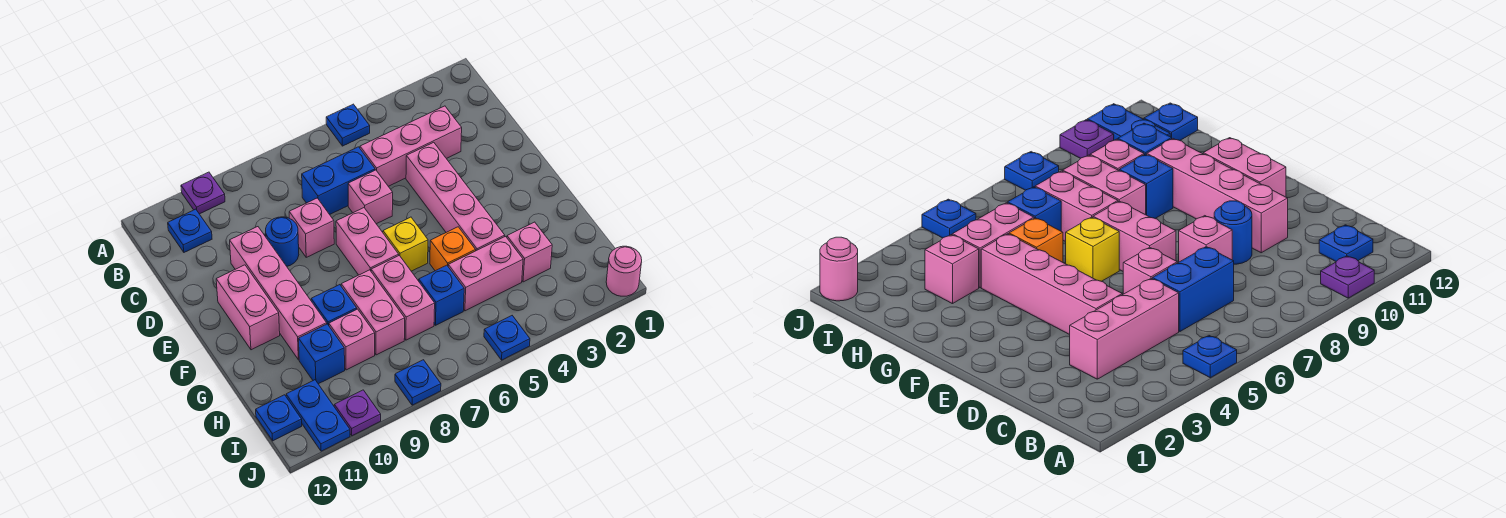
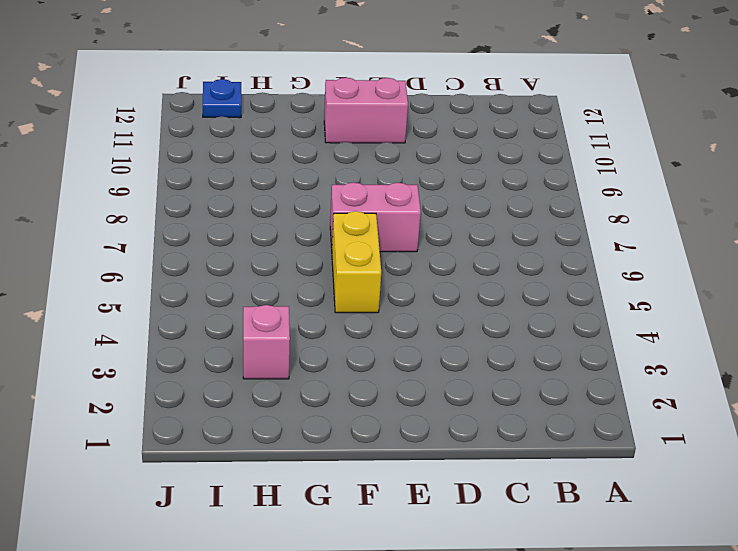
yellow brick F5:F6 level 1 -> yellow brick F6 level 1
none -> blue plate A5 level 1
none -> purple plate A10 level 1
none -> blue plate B11 level 1

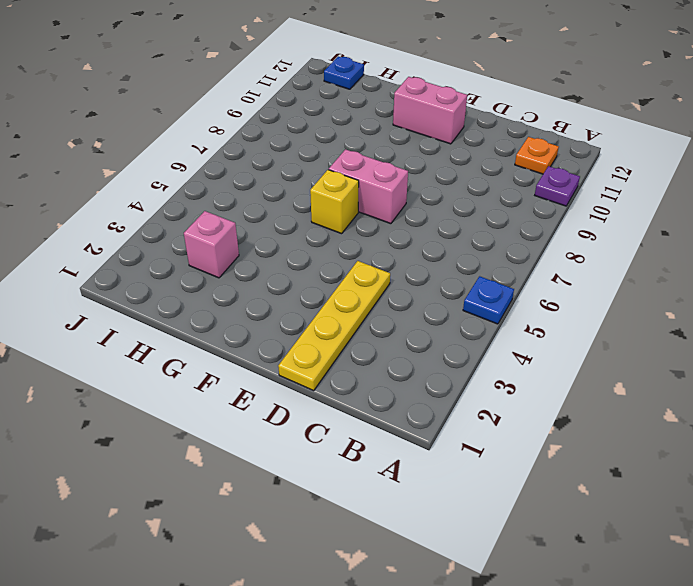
orange plate B11 level 1 -> blue plate B11 level 1
yellow plate D1:D4 level 1 -> pink brick D4:G4 level 1
none -> pink brick C3:C5 level 1
none -> blue brick C6:C7 level 1
none -> pink brick D6 level 1

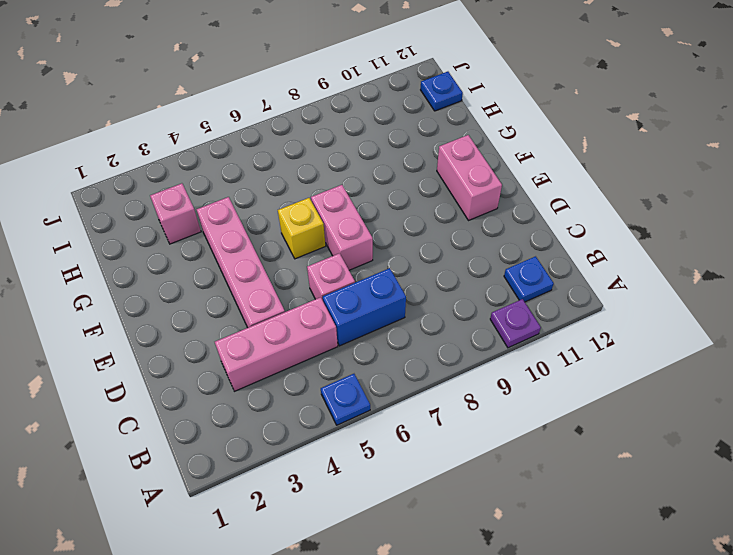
none -> pink brick D8 level 1
none -> blue round brick D9 level 1
none -> pink brick D10:G10 level 1

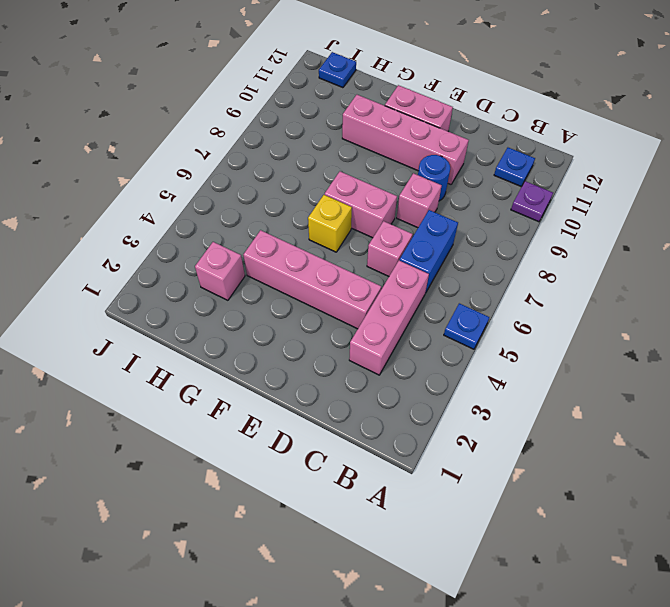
none -> orange brick G5 level 1
none -> pink brick G7:H7 level 1
none -> pink brick G8:H8 level 1

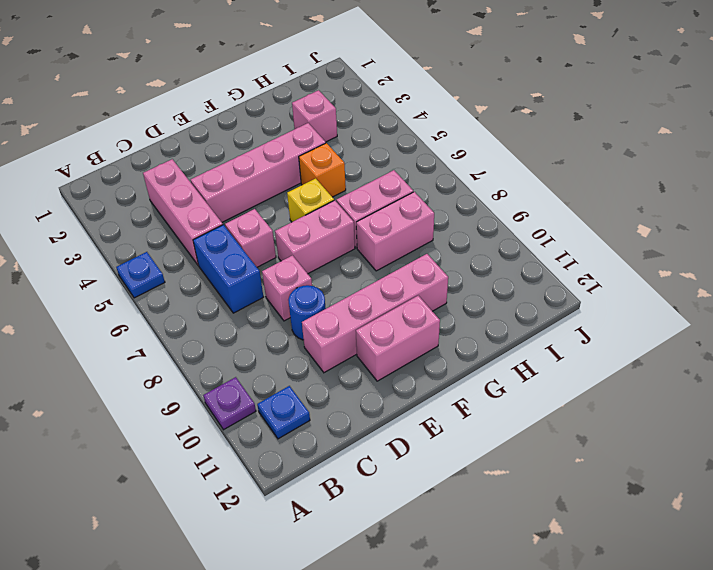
none -> blue brick G9 level 1
none -> pink brick H4:H5 level 1
none -> blue brick H6 level 1

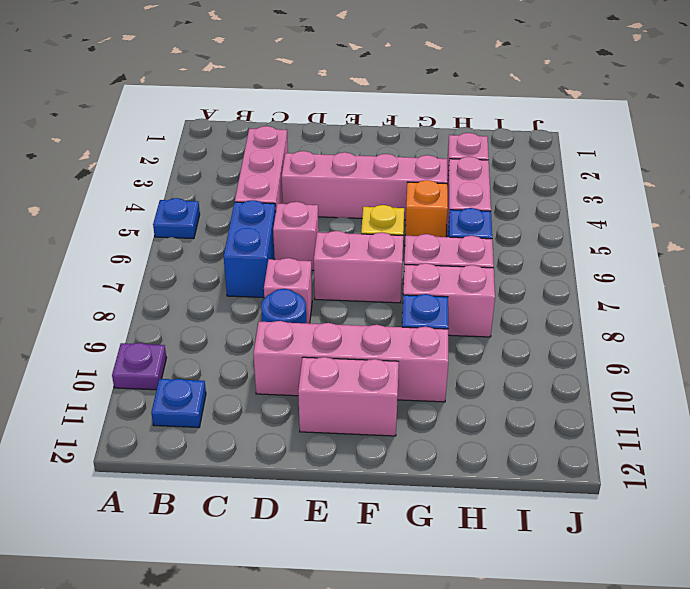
none -> pink brick H9 level 1
none -> blue brick H10 level 1
none -> blue plate I11:J11 level 1

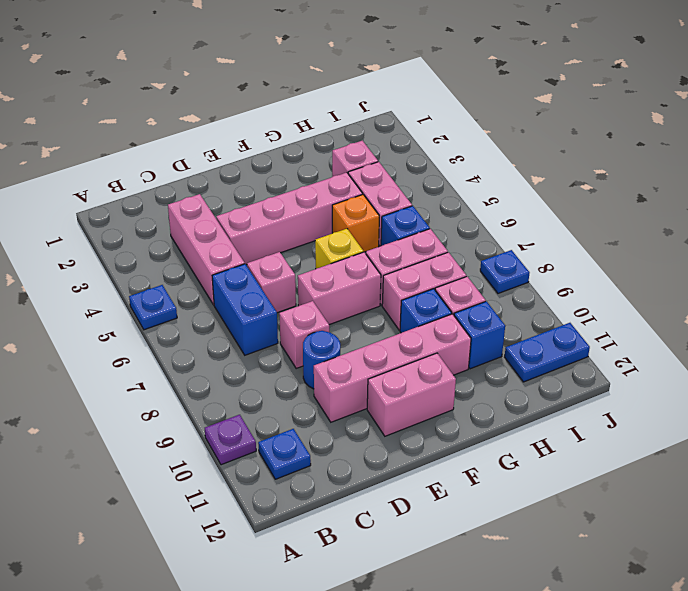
none -> blue plate I12 level 1
none -> pink round brick J1 level 1
none -> blue plate J5 level 1

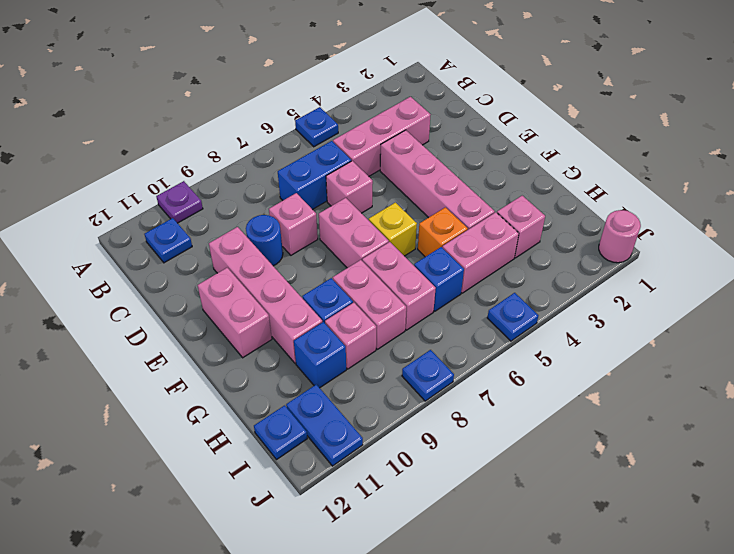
none -> purple plate J10 level 1

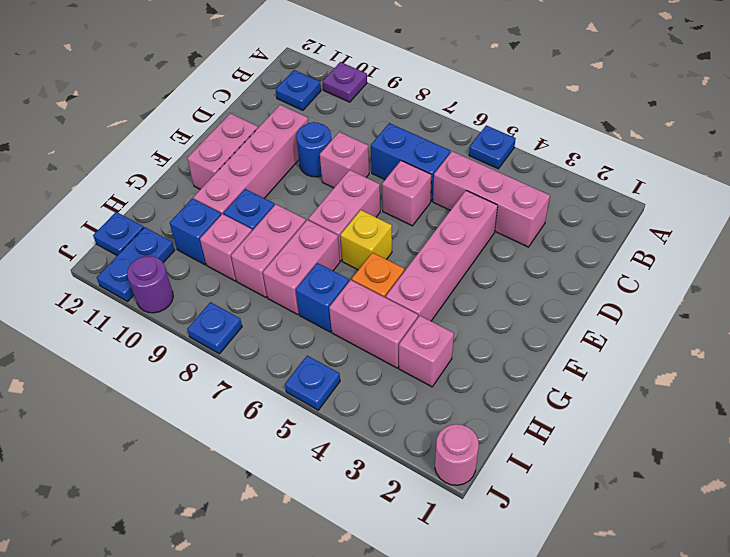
purple round brick J10 level 1 -> purple plate J10 level 1

